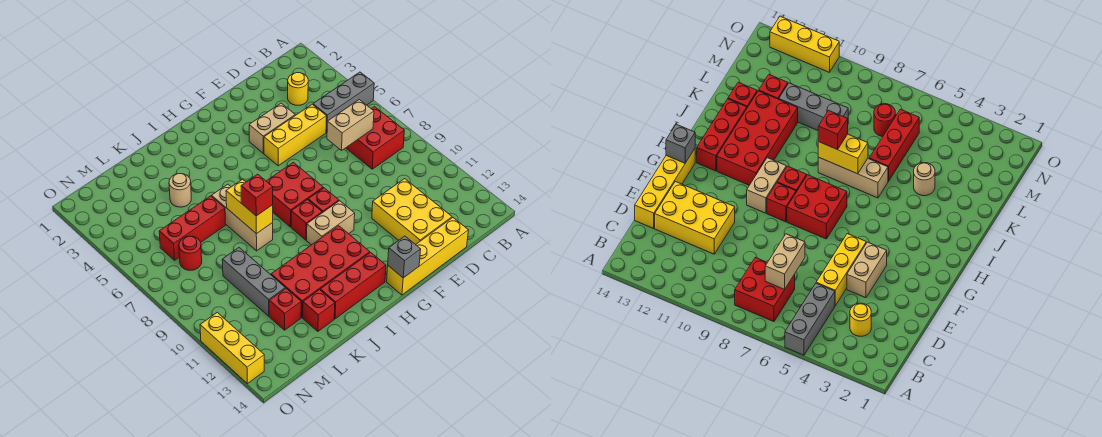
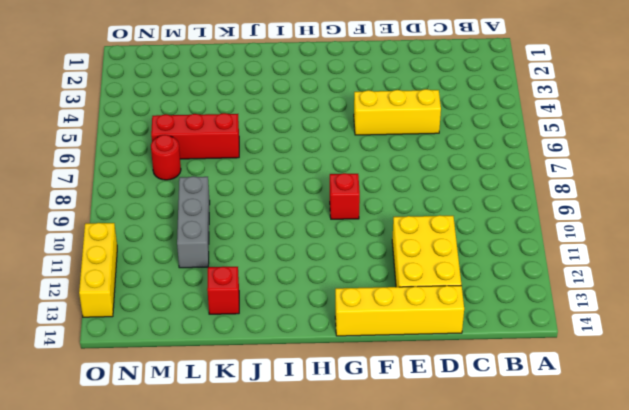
none -> grey brick A5:C5 level 1
none -> red brick B7:C8 level 1
none -> yellow round brick C3 level 1

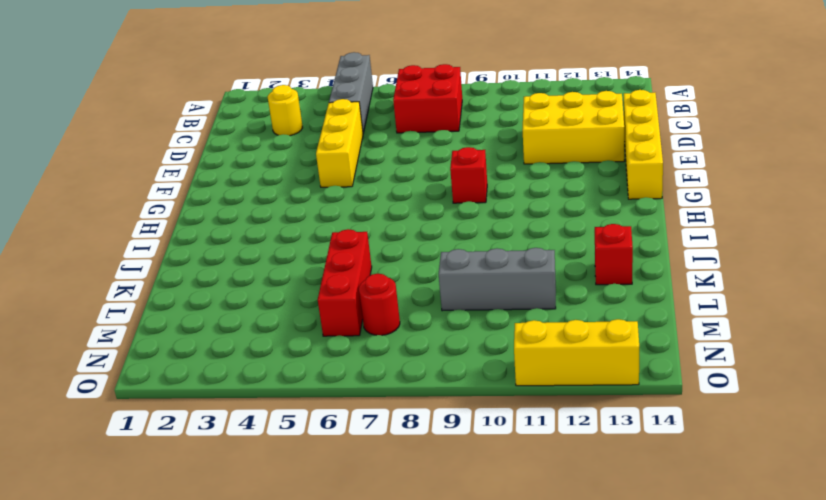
none -> tan brick E4:F4 level 1
none -> red brick G7:H8 level 1
none -> tan brick G10:H10 level 1

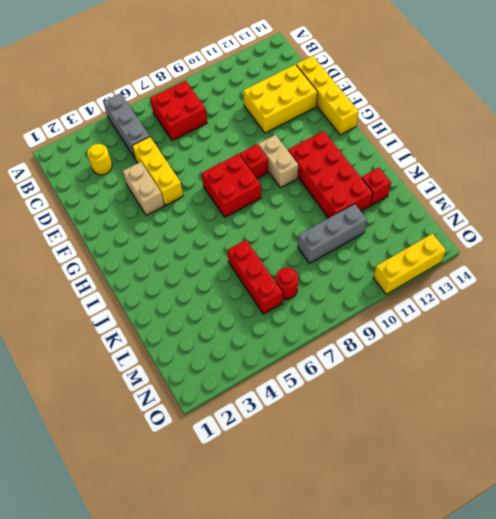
none -> red brick H9 level 1
none -> red brick H13:J13 level 1
none -> tan brick J6:J8 level 1

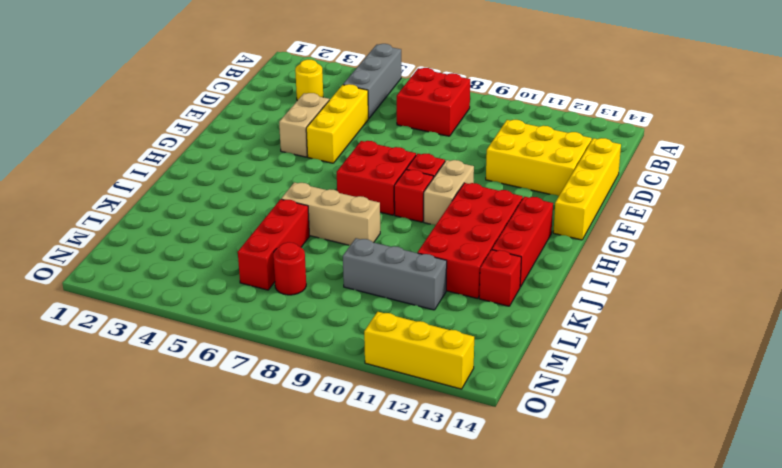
none -> tan round brick K4 level 1
none -> red brick L12 level 1
none -> tan brick C7:D7 level 2

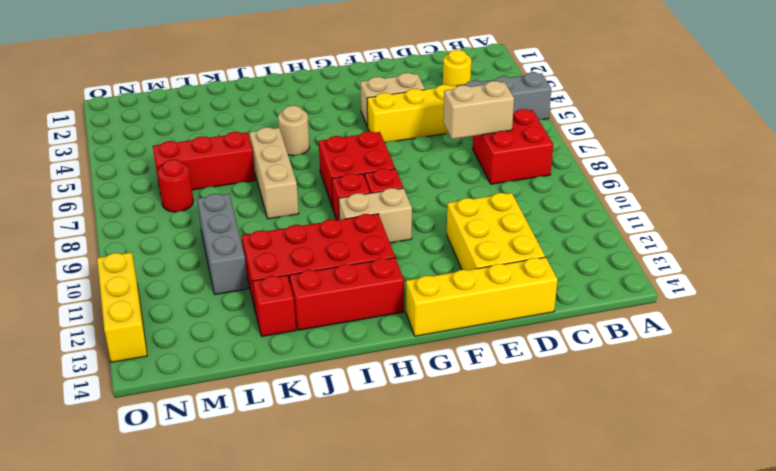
tan round brick I5 level 1 -> tan round brick K4 level 1
none -> red brick L12 level 1
none -> grey brick G14 level 2
none -> yellow brick J7:J8 level 2

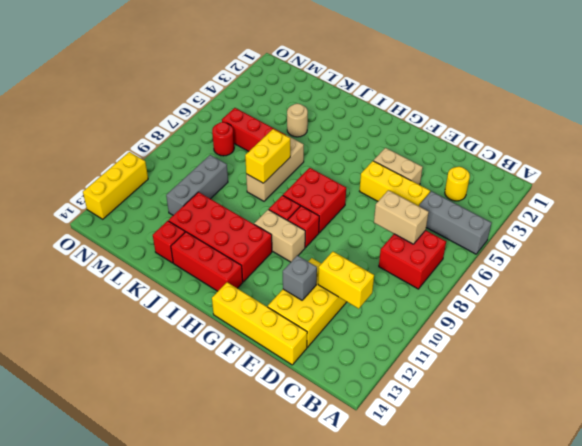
yellow brick C11:D11 level 2 -> none
grey brick E12 level 2 -> grey brick G14 level 2
none -> red brick L12 level 1
none -> red brick J8 level 3

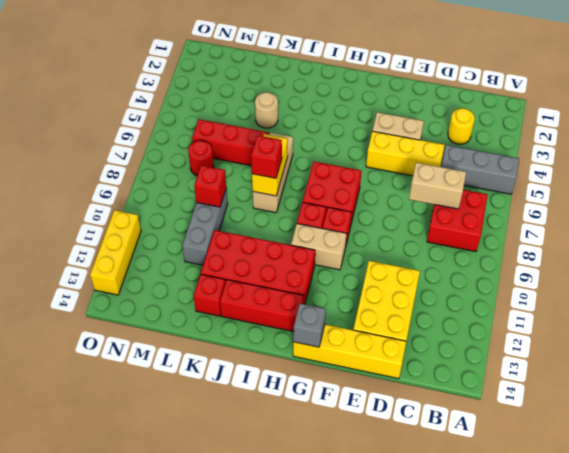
red brick L9 level 2 -> red brick L12 level 1

